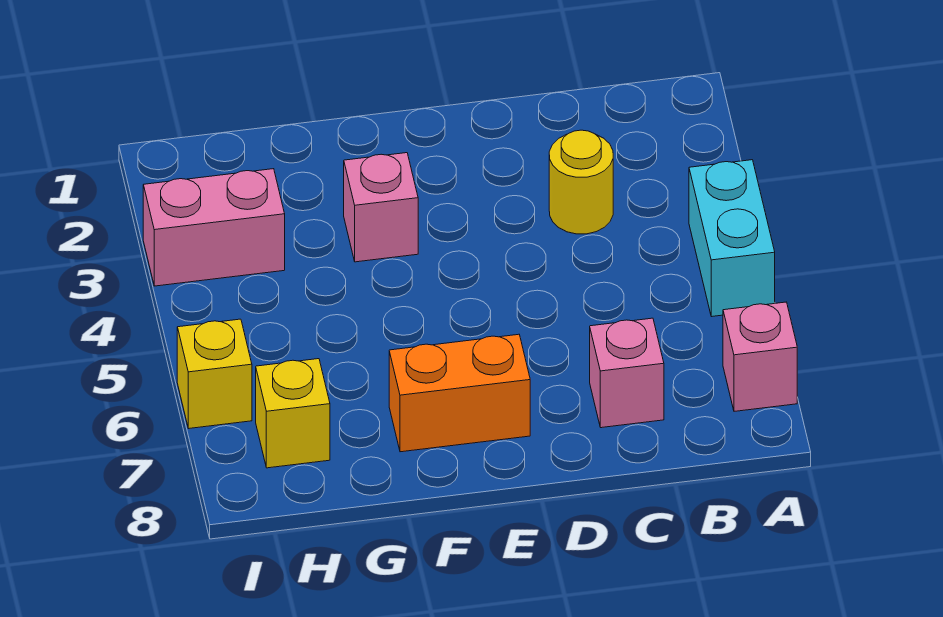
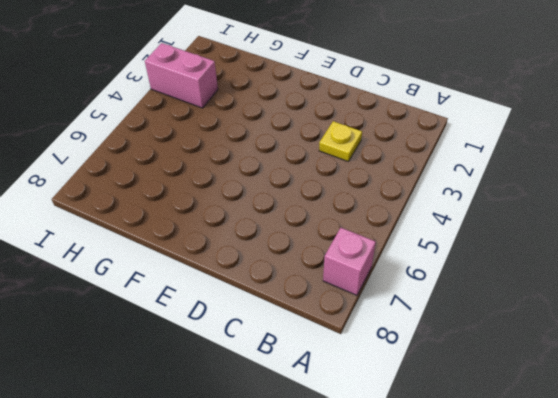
yellow plate C3 level 1 -> yellow round brick C3 level 1
none -> cyan brick A4:A5 level 1
none -> pink brick C7 level 1

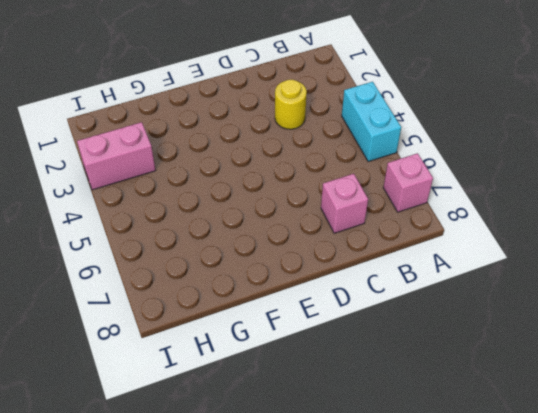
none -> orange brick E7:F7 level 1
none -> pink brick F3 level 1

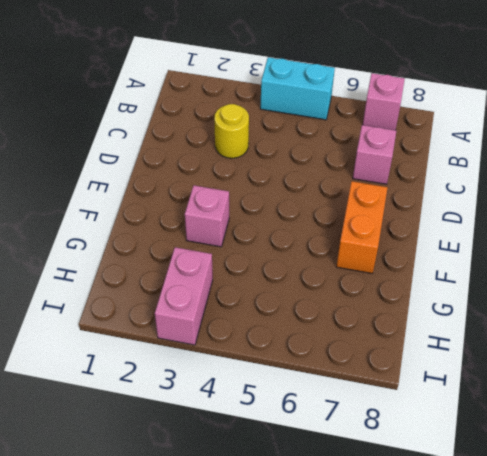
none -> yellow brick H7 level 1
none -> yellow brick I6 level 1

